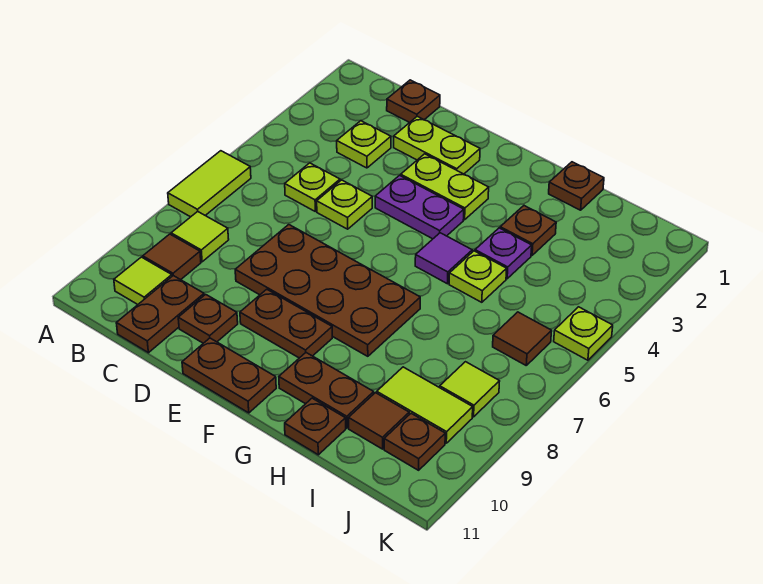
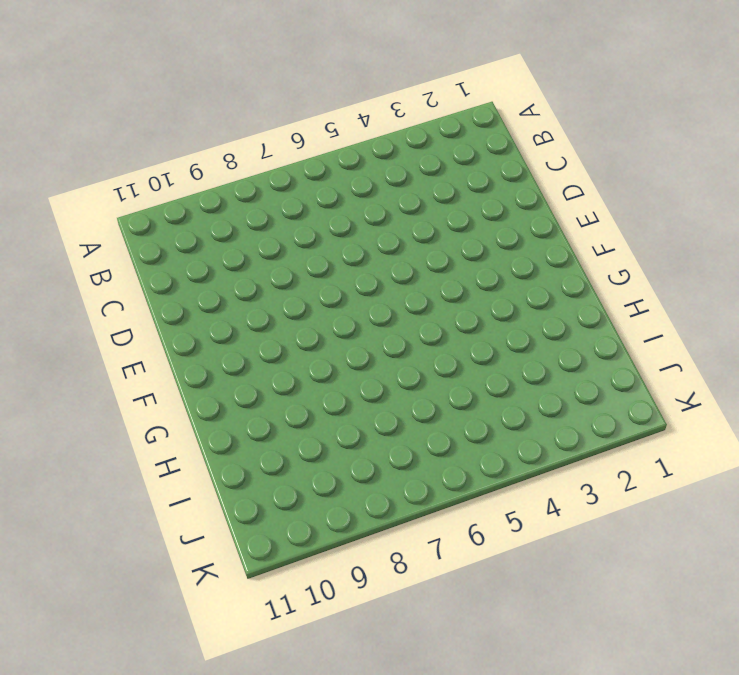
none -> lime tile A6:A7 level 1
none -> lime tile B8 level 1
none -> brown tile B9 level 1

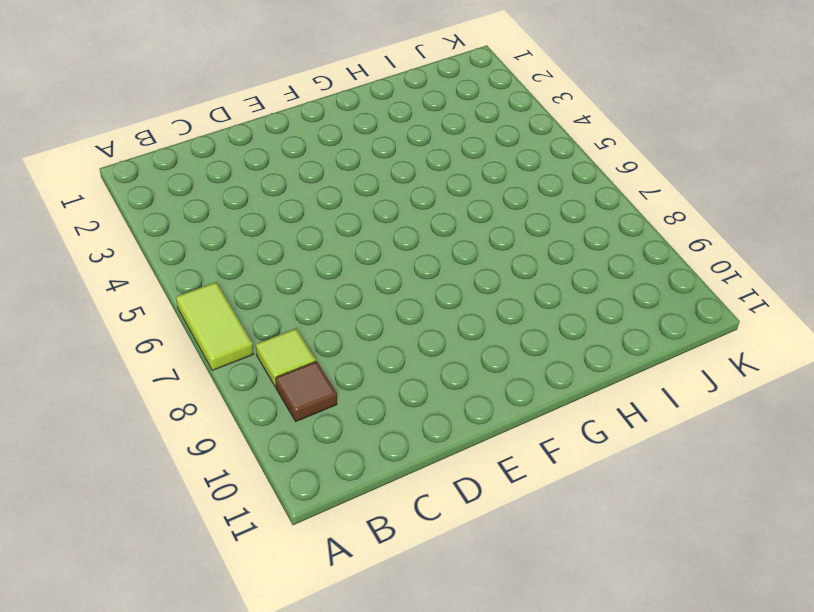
none -> lime tile B10 level 1
none -> brown plate C1 level 1
none -> lime plate C3 level 1

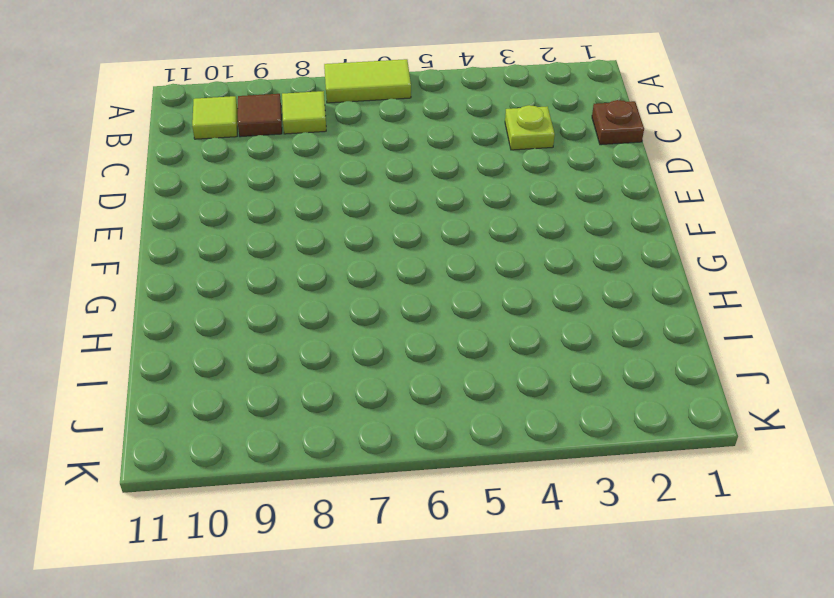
none -> lime plate C5 level 1
none -> brown plate C10:C11 level 1
none -> lime plate D2:E2 level 1

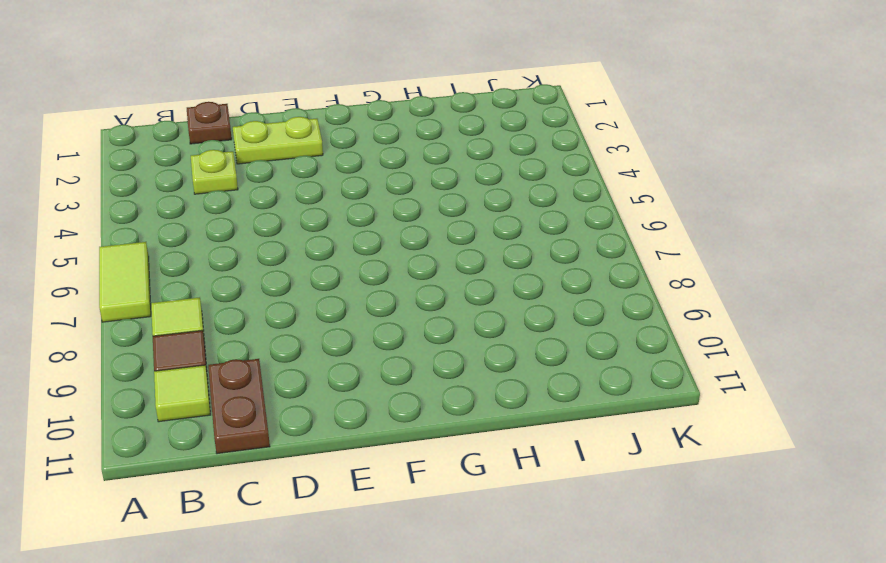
none -> lime plate C5 level 1
none -> lime plate D5 level 1
none -> brown plate D7:G8 level 1

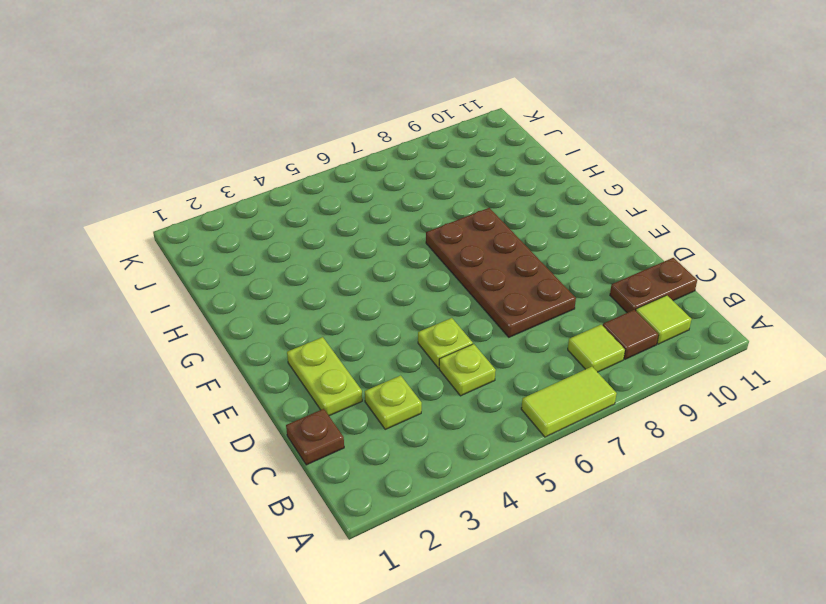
none -> brown plate D10 level 1
none -> lime plate E3:F3 level 1
none -> purple plate E4:F4 level 1

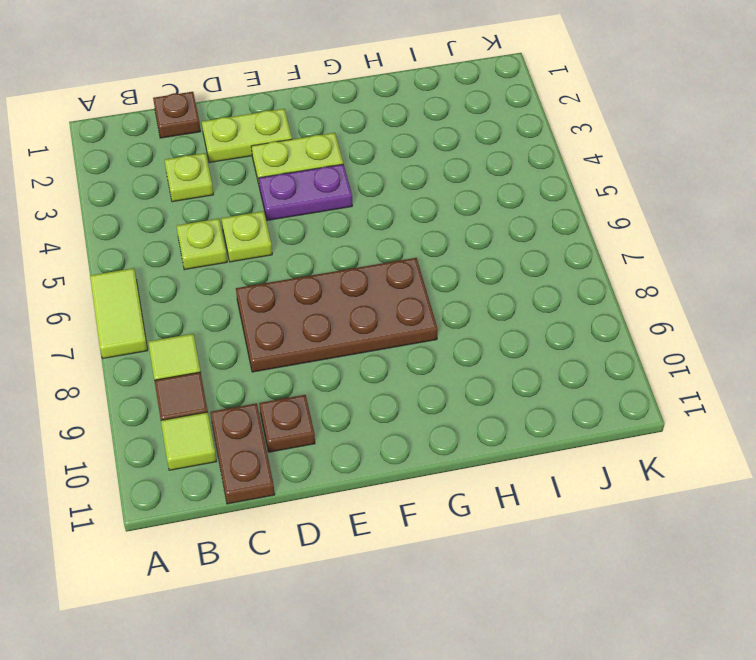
none -> brown plate E9:F9 level 1
none -> brown plate E11:F11 level 1
none -> purple tile G5 level 1

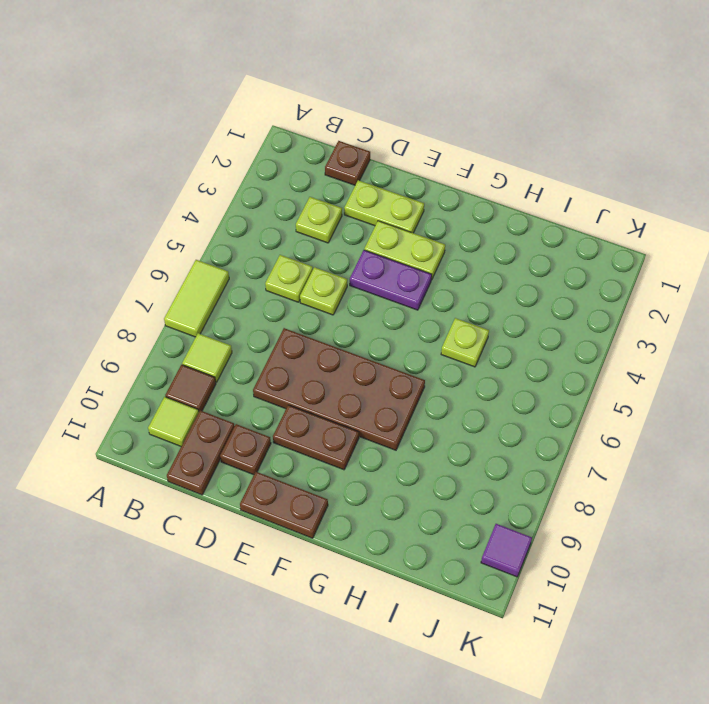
purple tile K10 level 1 -> purple tile G5 level 1
none -> brown plate G10:H10 level 1
none -> brown plate H1 level 1
none -> brown plate H3 level 1

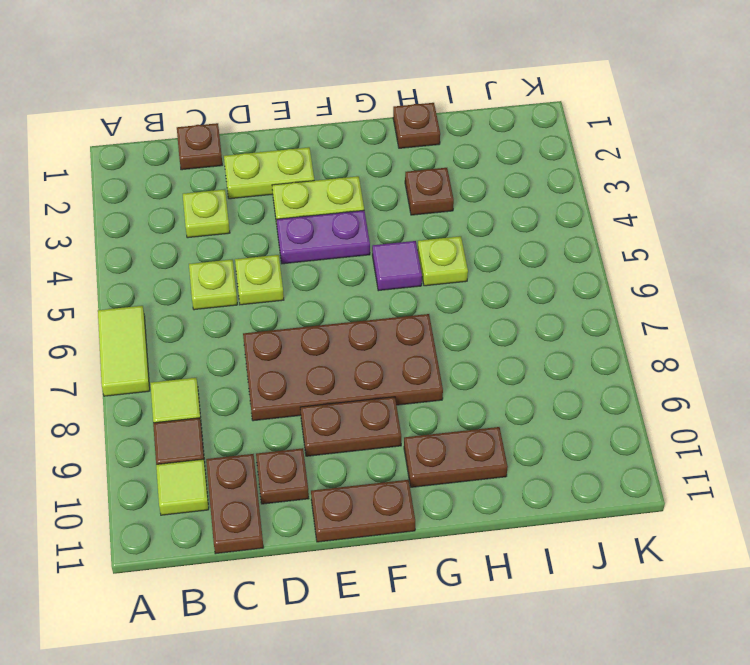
none -> purple plate H4 level 1
none -> brown plate H11 level 1
none -> lime tile I9:J9 level 1

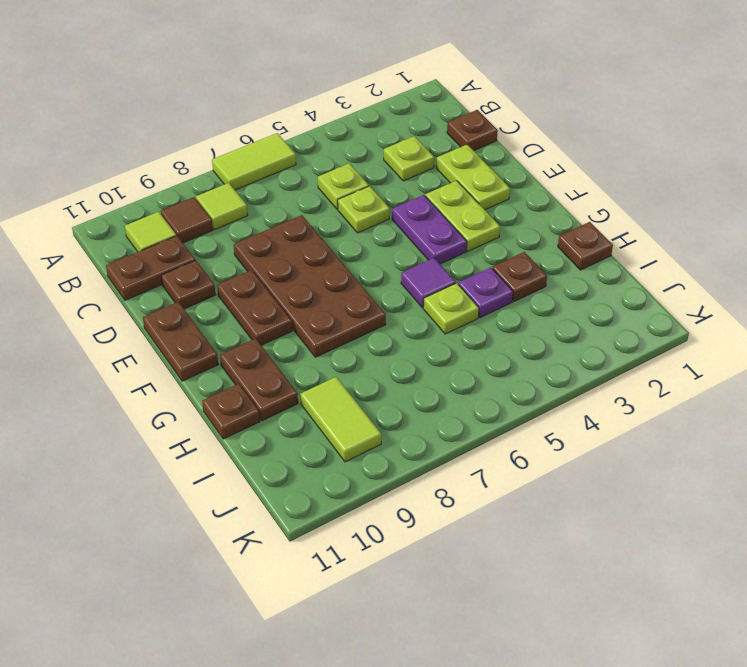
none -> brown tile I10 level 1
none -> brown tile J6 level 1
none -> lime tile J8 level 1

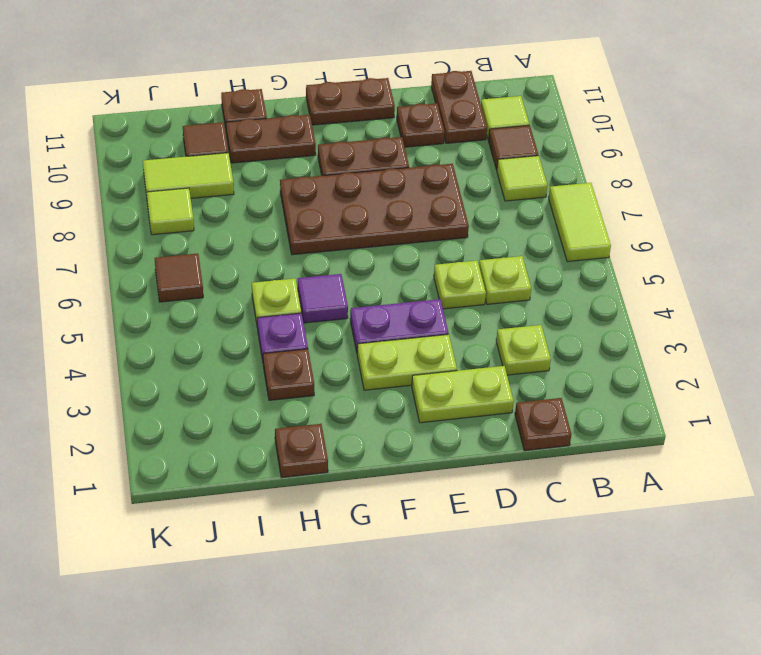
none -> brown plate J10 level 1
none -> lime plate K5 level 1

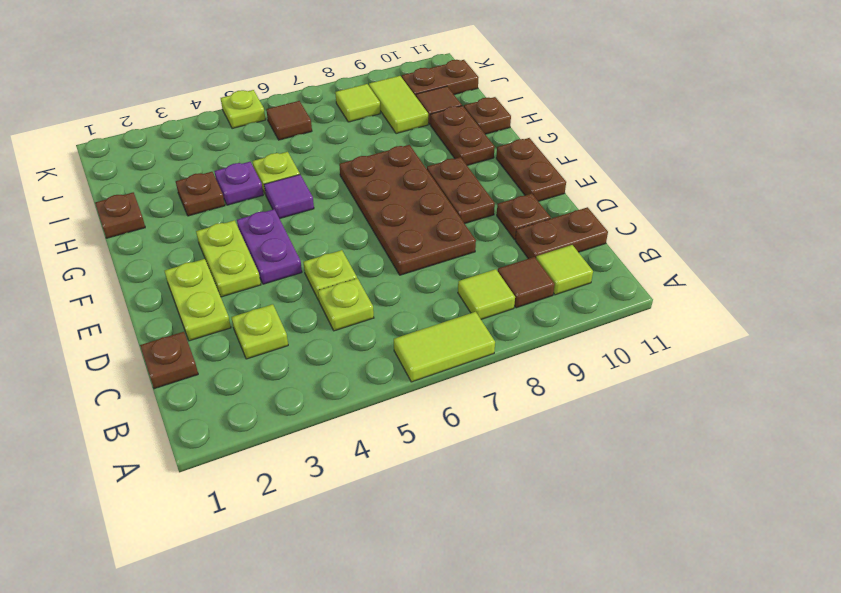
brown plate J10:J11 level 1 -> brown plate J10 level 1

